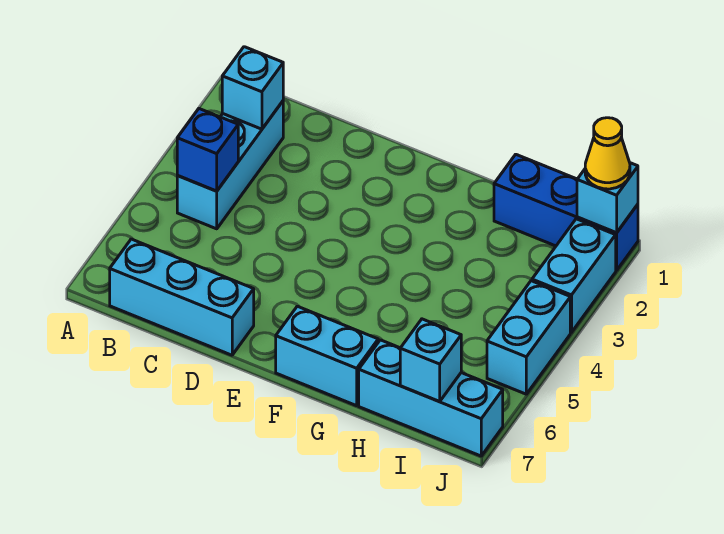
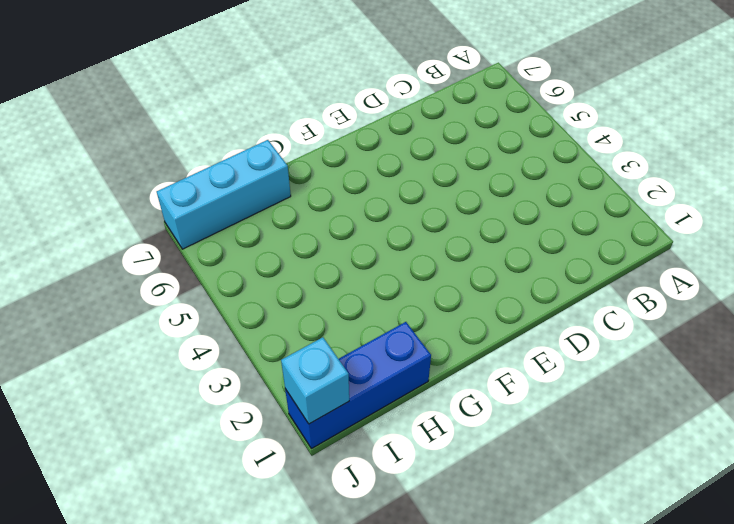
none -> cyan brick B2:B4 level 1
none -> cyan brick B7:D7 level 1
none -> cyan brick F7:G7 level 1

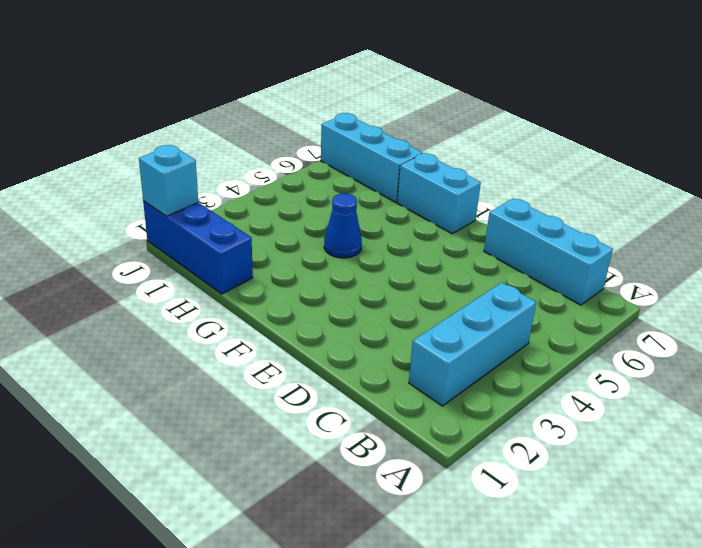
blue cone G4 level 1 -> none
none -> cyan brick J2:J3 level 1
none -> cyan brick J4:J5 level 1
none -> cyan brick B2 level 2

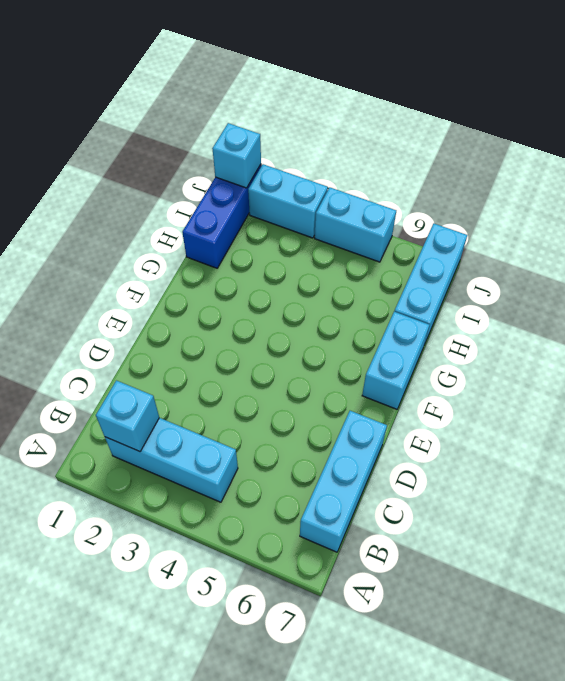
none -> blue brick B4 level 2
none -> cyan brick I7 level 2
none -> yellow cone J1 level 3

